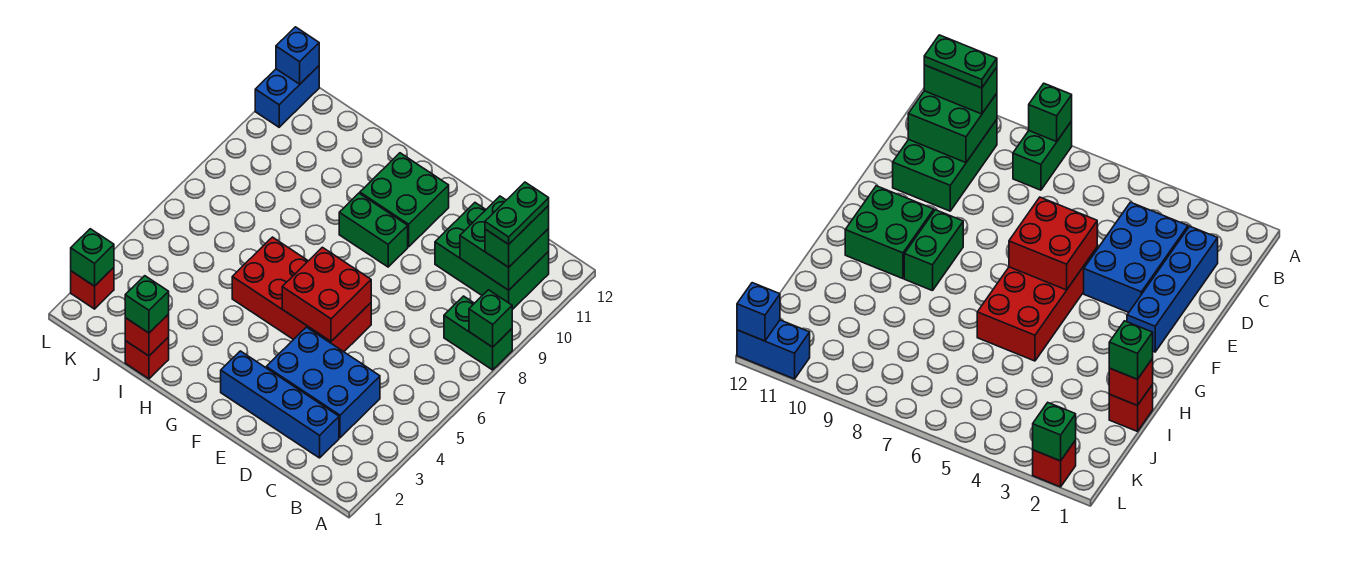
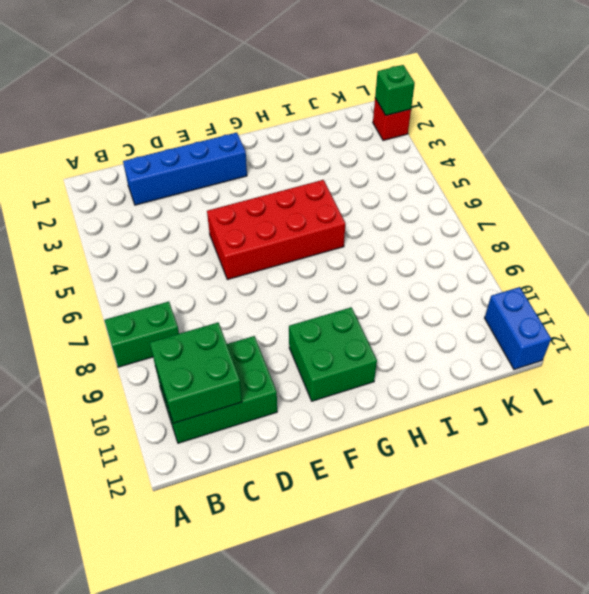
none -> blue brick C3:E4 level 1
none -> green brick F9:G9 level 1
none -> red brick I1 level 1

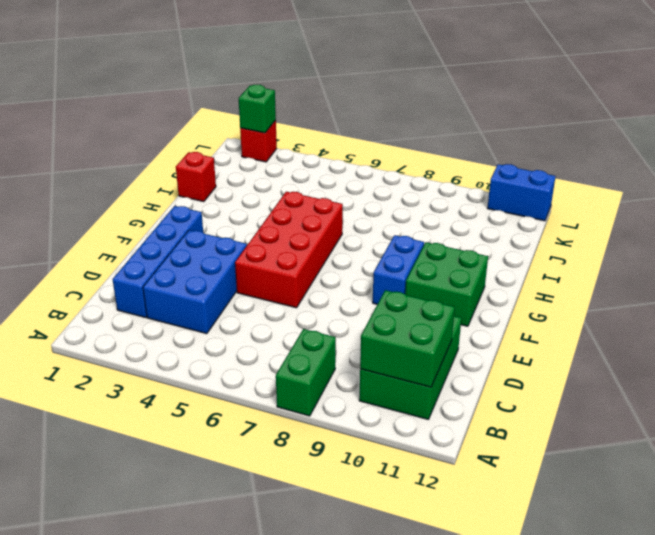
blue brick F9:G9 level 1 -> green brick F9:G9 level 1
none -> green brick A8 level 2
none -> red brick E5:F6 level 2
none -> red brick I1 level 2

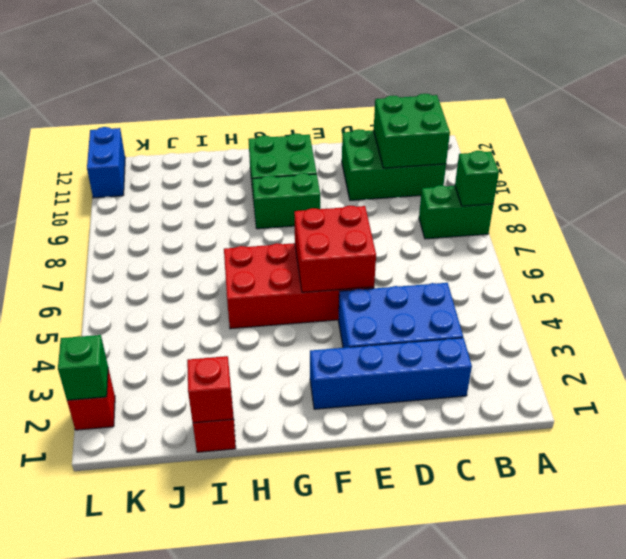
none -> blue brick L12 level 2
none -> green brick B10:B11 level 3
none -> green brick I1 level 3

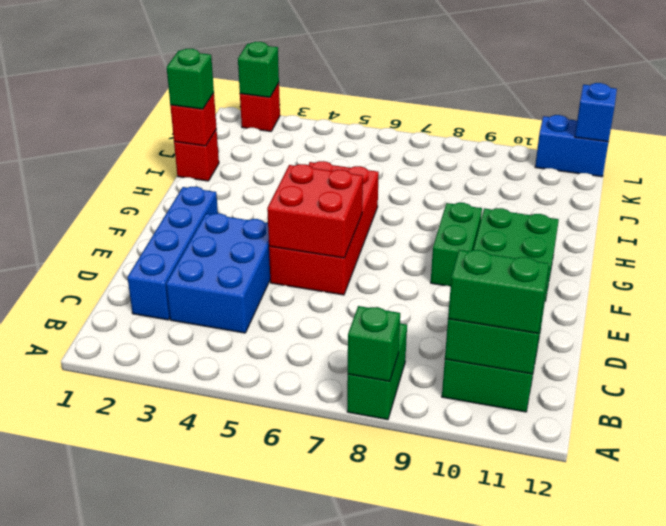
none -> green plate B10:B11 level 4

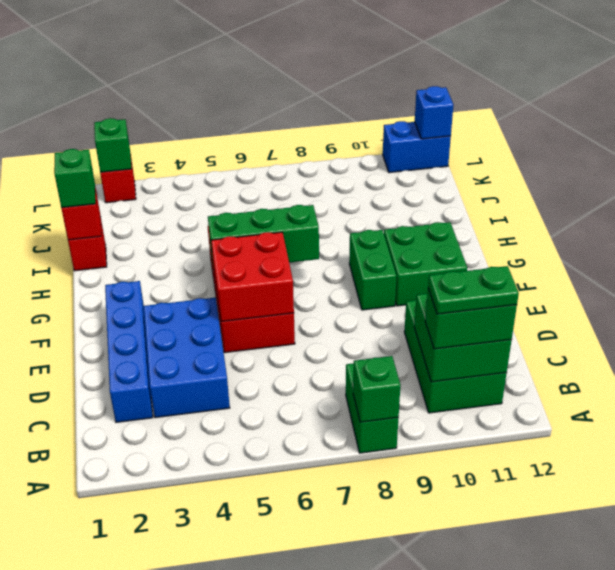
green brick G5:G7 level 2 -> none

